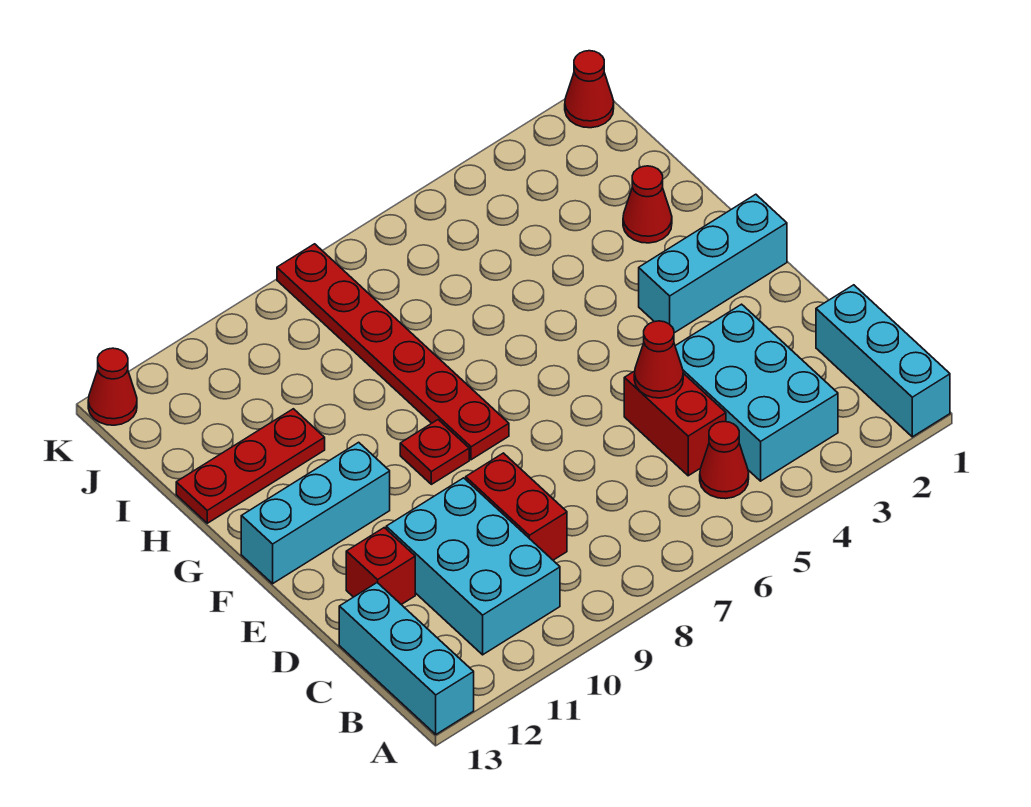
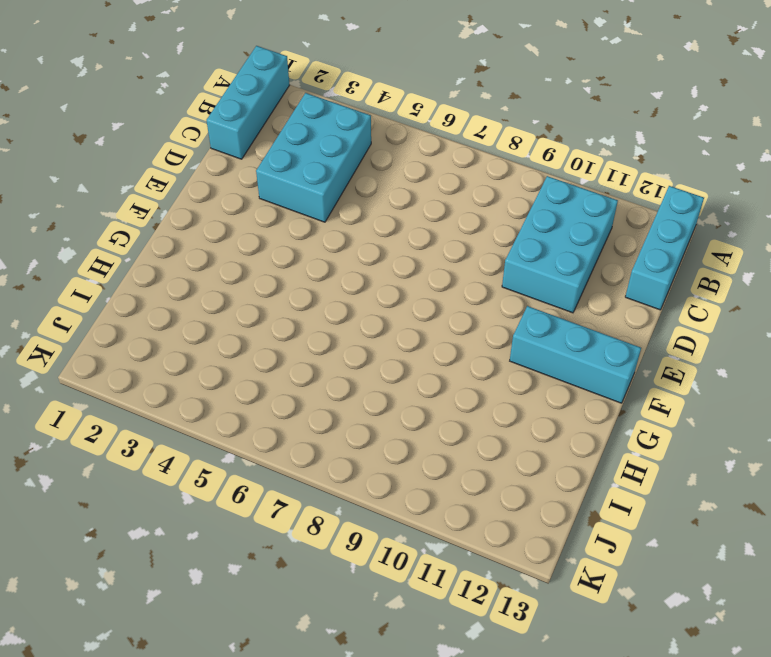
none -> red cone B5 level 1
none -> red brick C5:D5 level 1
none -> red brick C9:D9 level 1

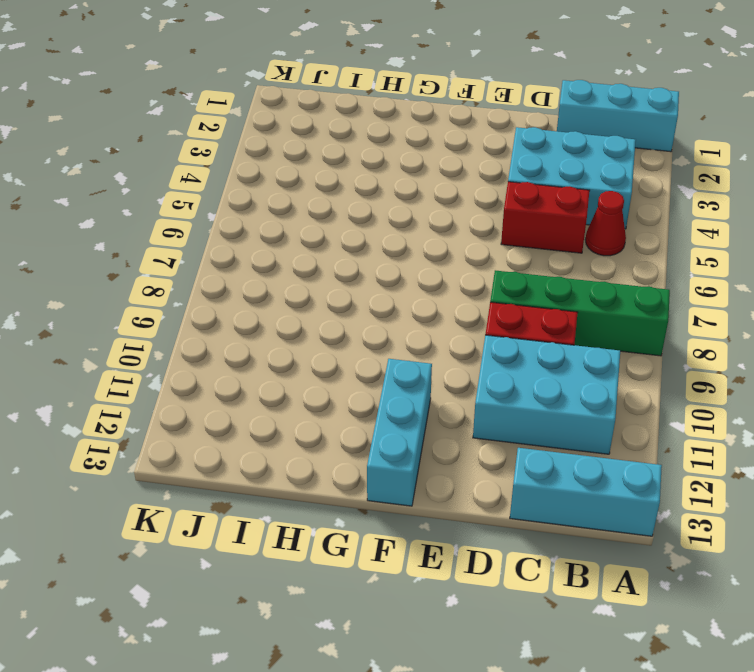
green brick A8:D8 level 1 -> none
none -> red brick D12 level 1
none -> cyan brick F1:F3 level 1
none -> red plate F8:K8 level 1

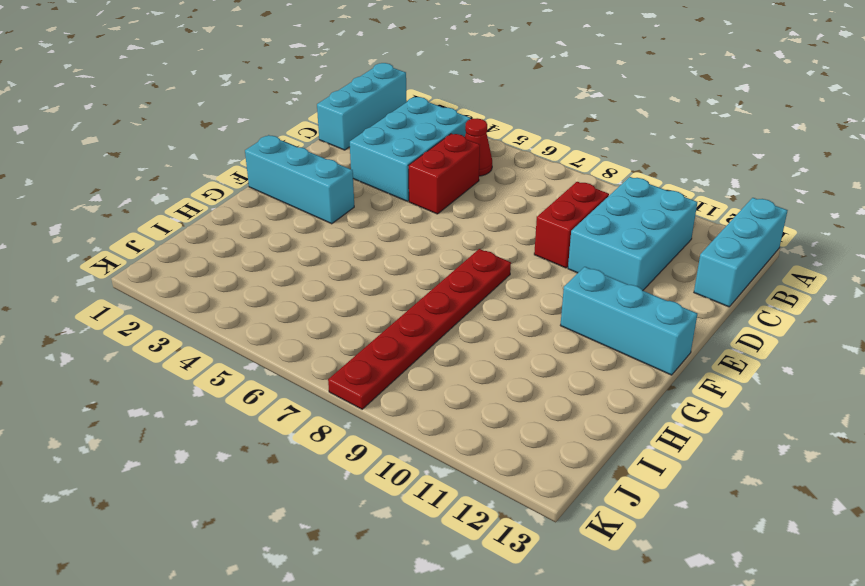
none -> red brick D12 level 1
none -> red plate F9 level 1
none -> red cone H2 level 1

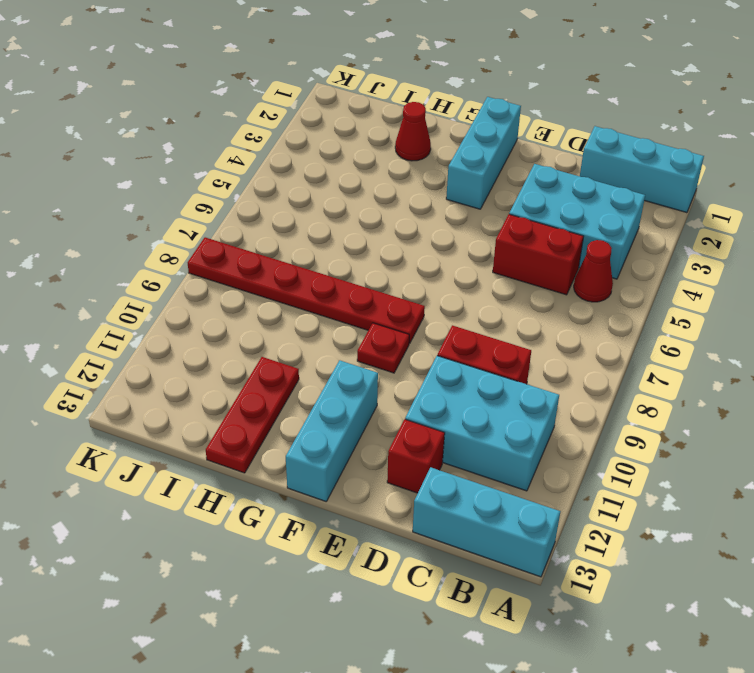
none -> red cone K1 level 1
none -> red cone K13 level 1
none -> red cone D5 level 2

